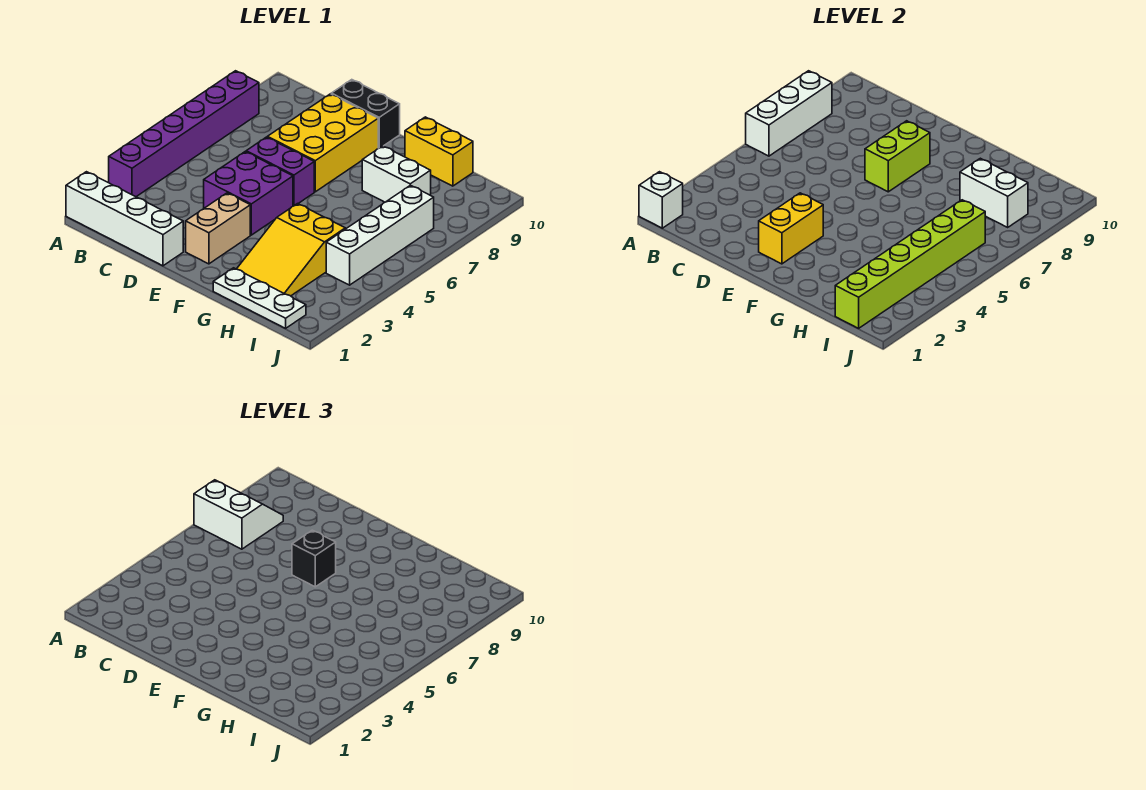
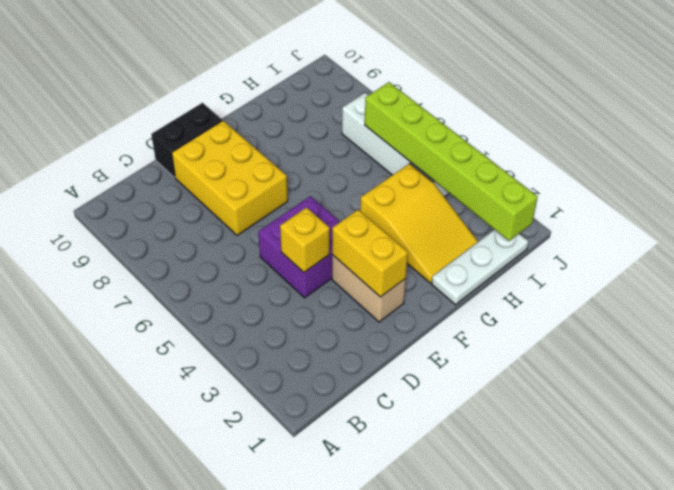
yellow brick D4 level 2 -> none
none -> white brick A1:D1 level 1
none -> purple brick A3:A8 level 1
none -> purple brick D6:E6 level 1

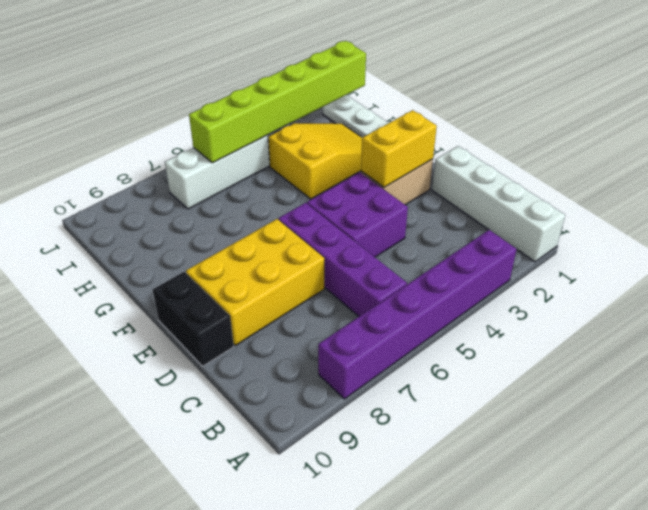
purple brick B6:E6 level 1 -> purple brick D6:E6 level 1
none -> white brick G8:H8 level 1
none -> yellow brick G10:H10 level 1
none -> white brick A1 level 2

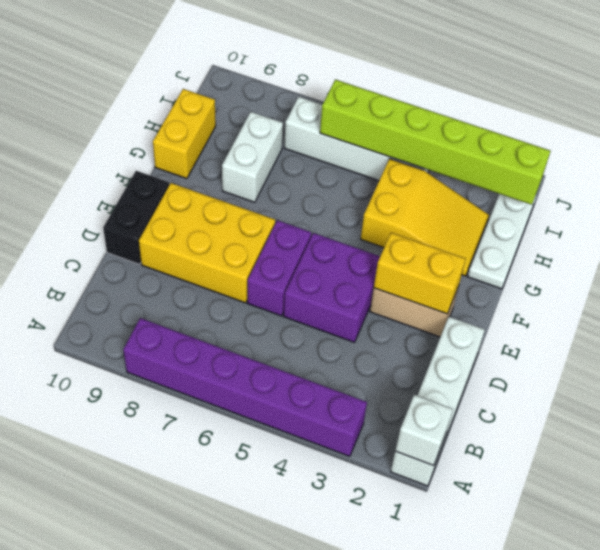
none -> white brick A6:A8 level 2
none -> lime brick E7:E8 level 2
none -> white brick H8:I8 level 2

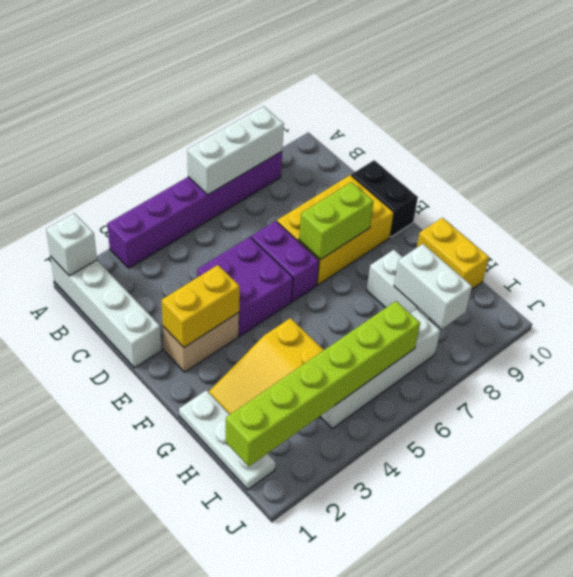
none -> white slope A7:B8 level 3 top 7
none -> black brick E7 level 3

